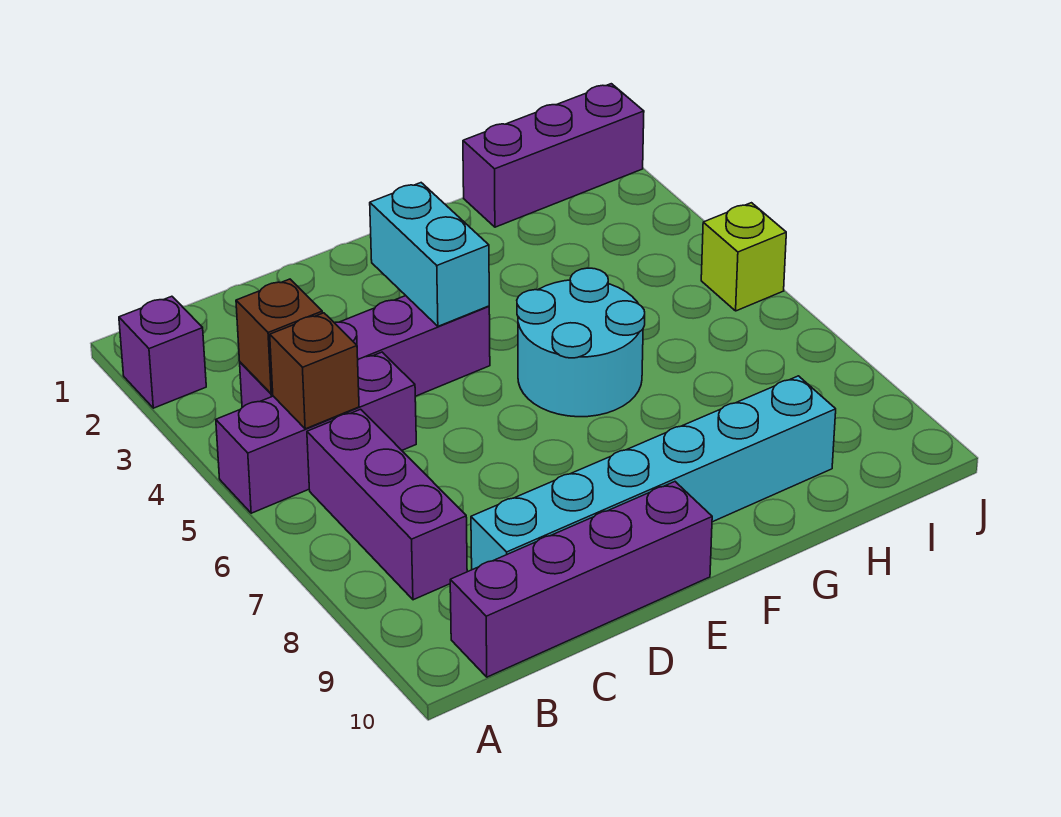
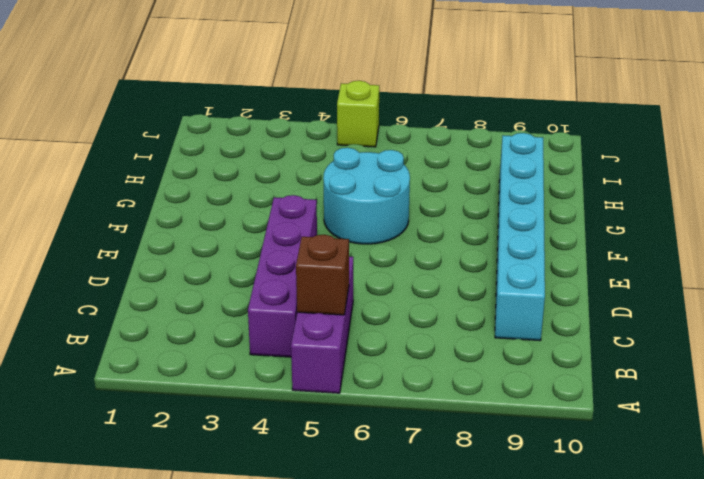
none -> purple brick A2 level 1
none -> purple brick B6:B8 level 1
none -> purple brick B10:E10 level 1

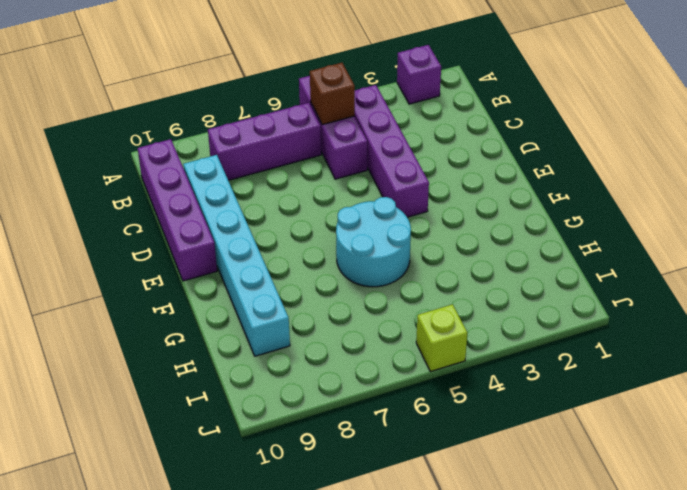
none -> purple brick H1:J1 level 1
none -> brown brick B4 level 2
none -> cyan brick E3:E4 level 2

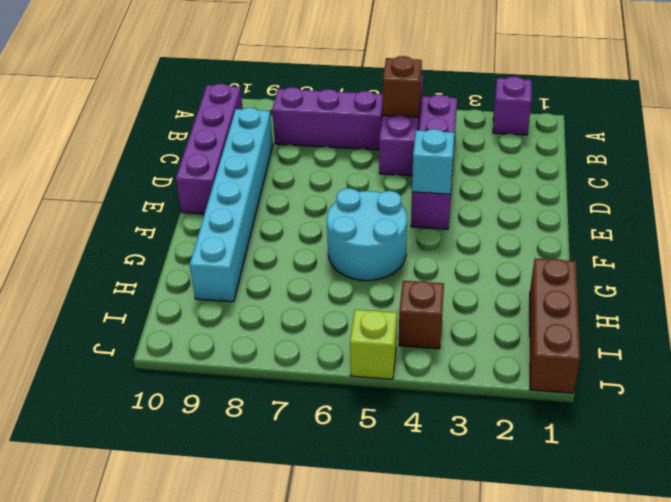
cyan brick E4 level 2 -> cyan brick E3:E4 level 2
brown brick H1:J1 level 1 -> purple brick H1:J1 level 1
brown brick I4 level 1 -> brown brick B4 level 2

